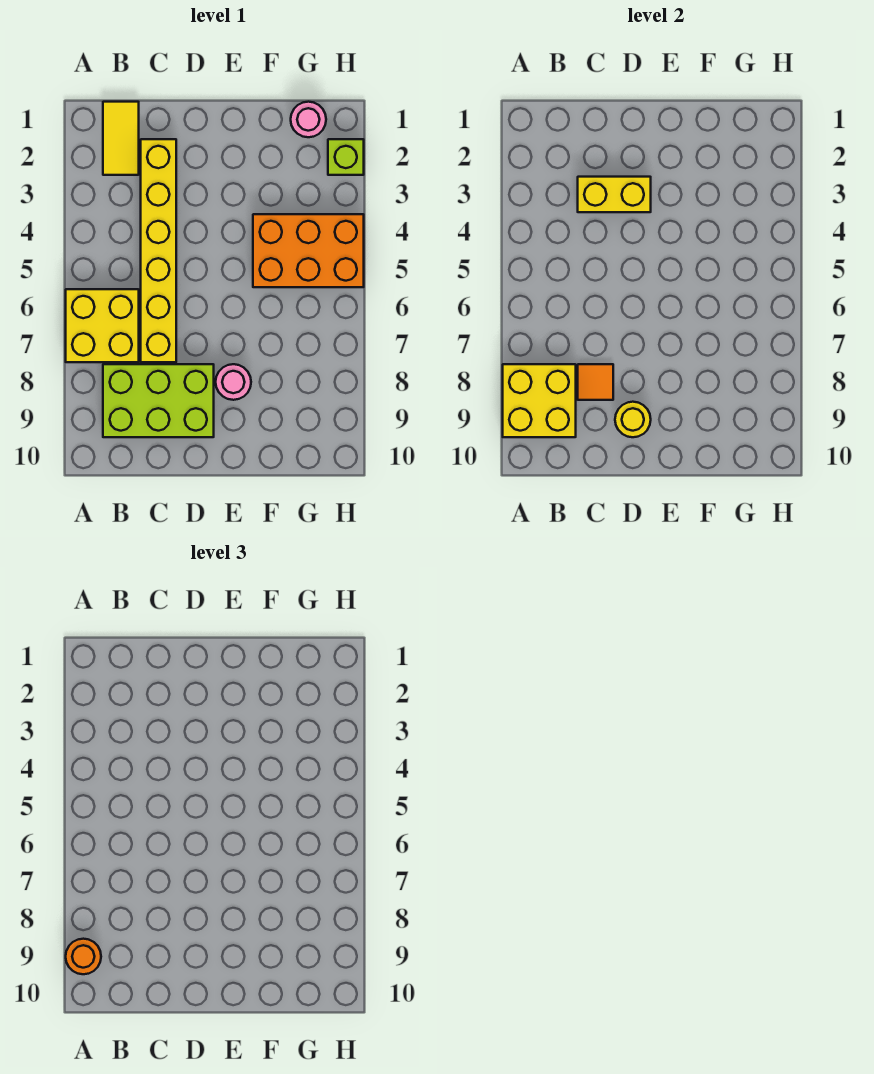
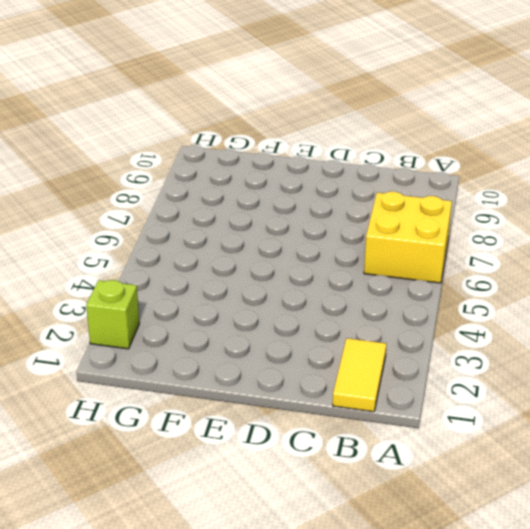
none -> lime brick B8:D9 level 1
none -> yellow brick C2:C7 level 1
none -> pink round brick E8 level 1

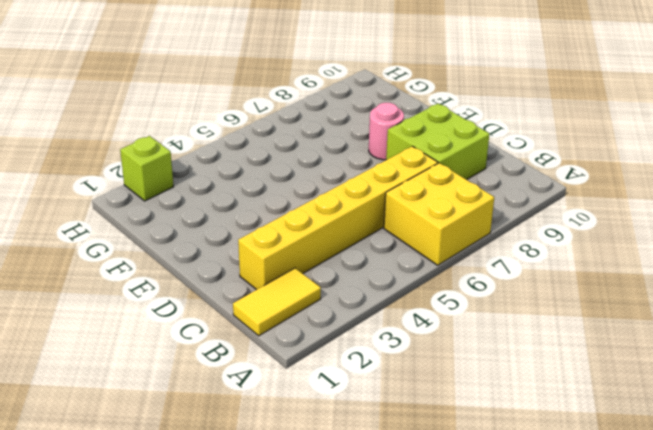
lime brick C8:D9 level 1 -> lime brick B8:D9 level 1
none -> orange brick F4:H5 level 1
none -> pink round brick G1 level 1
none -> yellow brick A8:B9 level 2

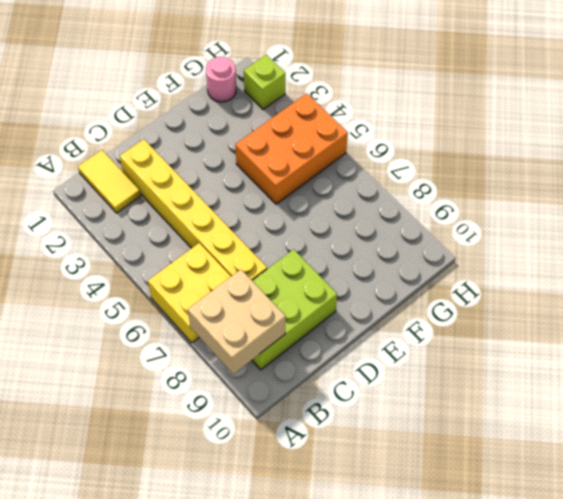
tan brick A8:B9 level 2 -> yellow brick A8:B9 level 2
none -> pink round brick E8 level 1
none -> yellow brick C3:D3 level 2
none -> orange tile C8 level 2

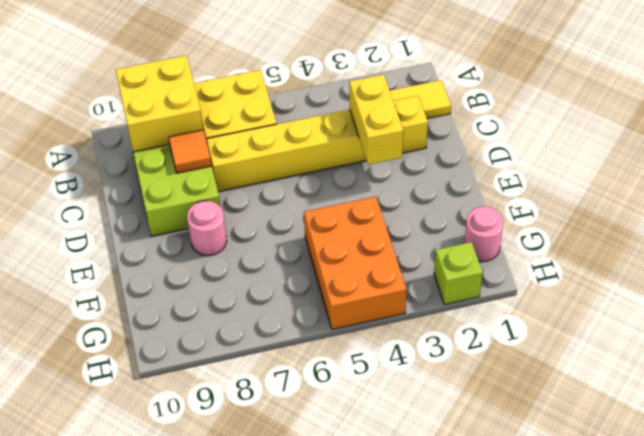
none -> yellow round brick D9 level 2
none -> orange round brick A9 level 3

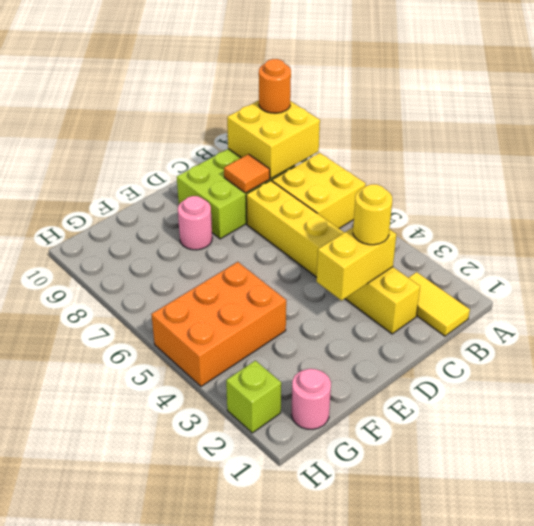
yellow round brick C3 level 3 -> yellow round brick D9 level 2

